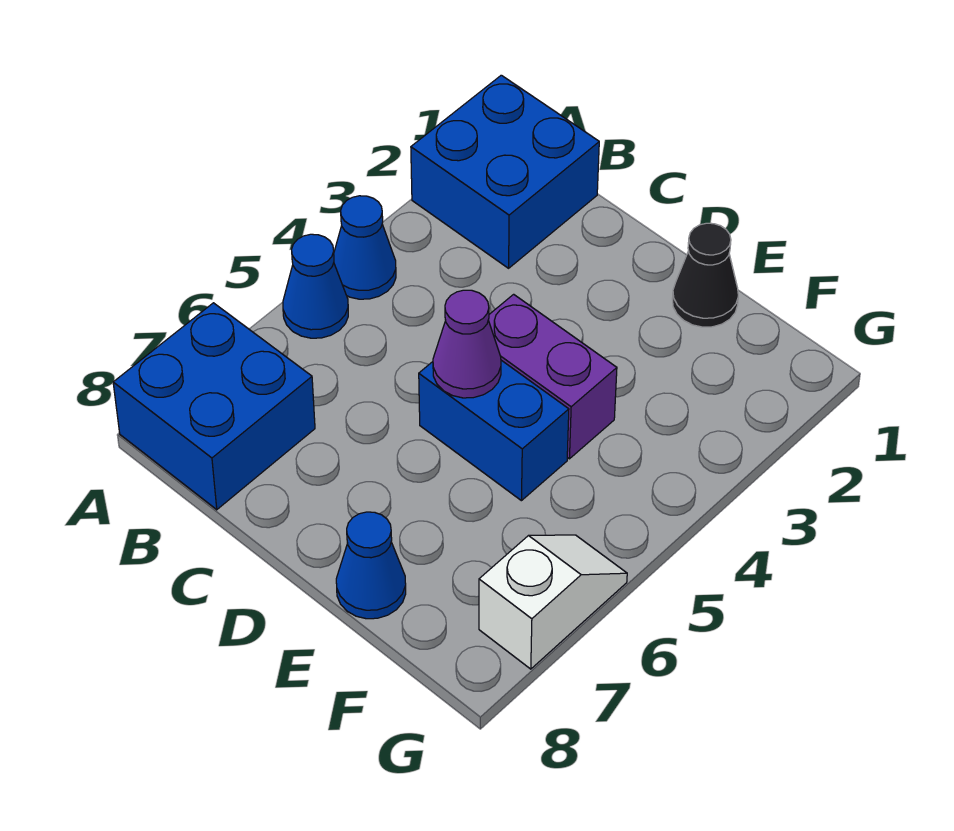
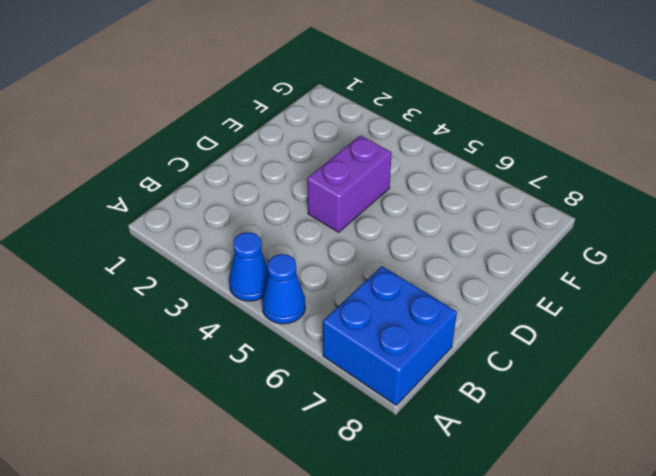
none -> blue brick A1:B2 level 1
none -> blue brick D5:E5 level 1

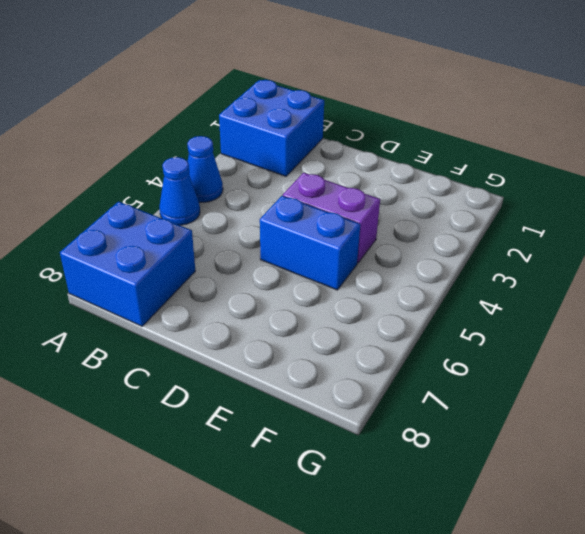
none -> black cone E1 level 1
none -> blue cone E8 level 1

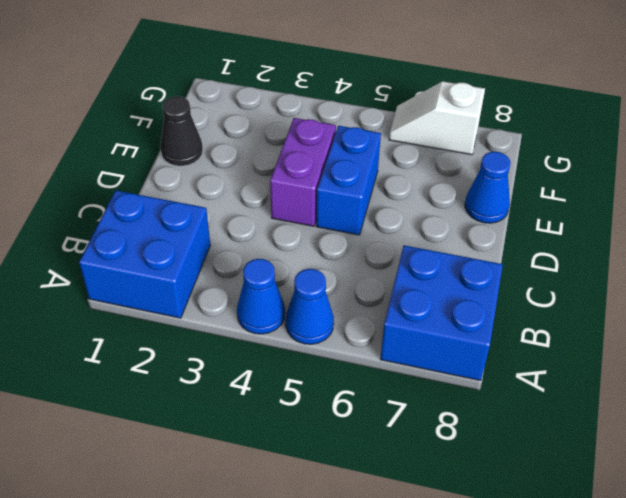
none -> purple cone D5 level 2

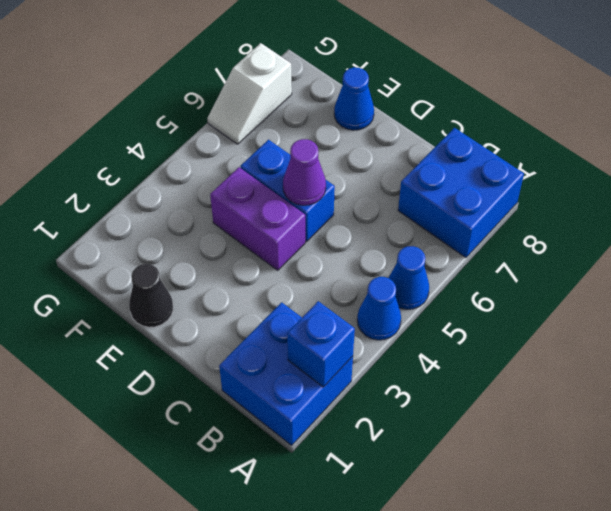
blue brick A2 level 2 -> none

